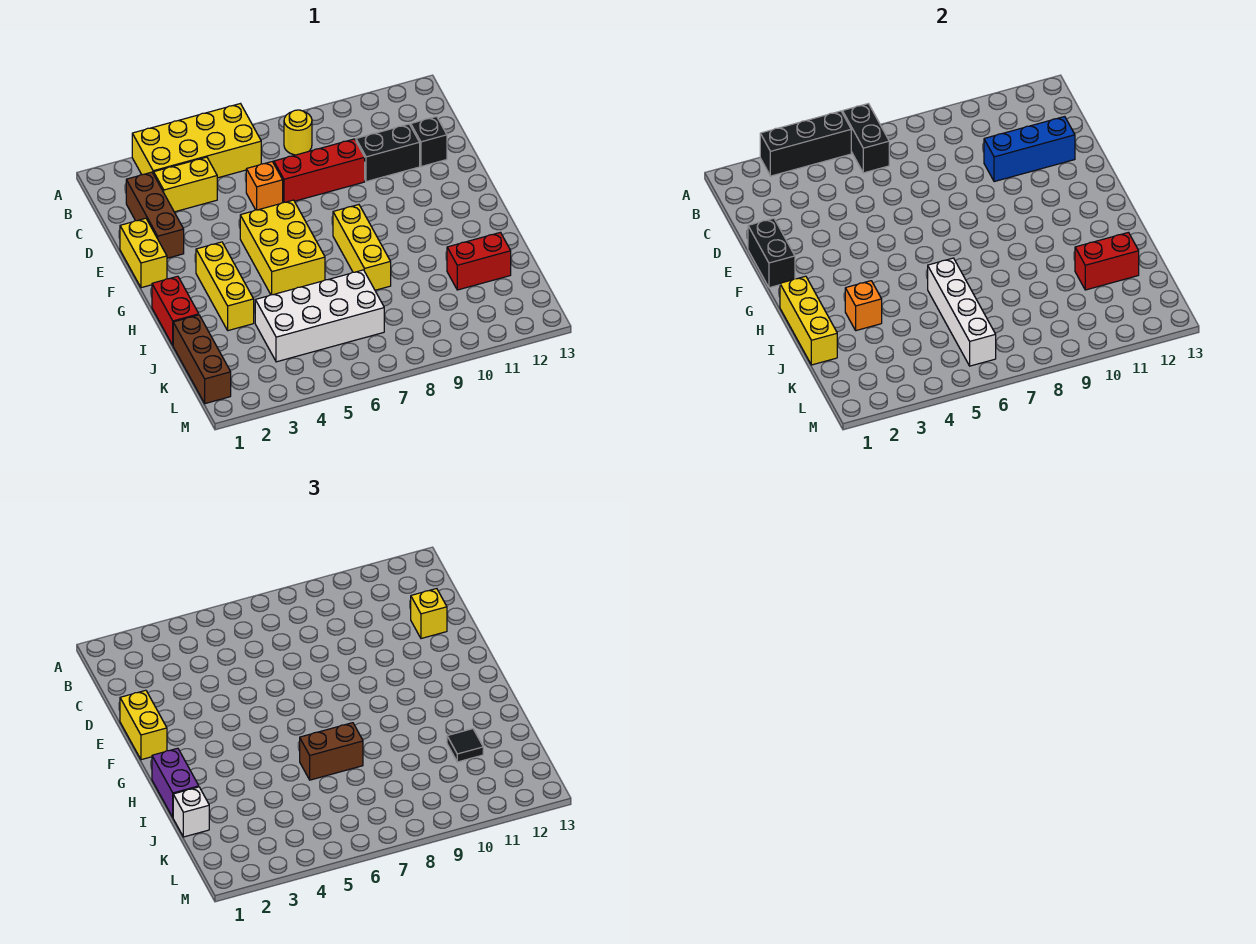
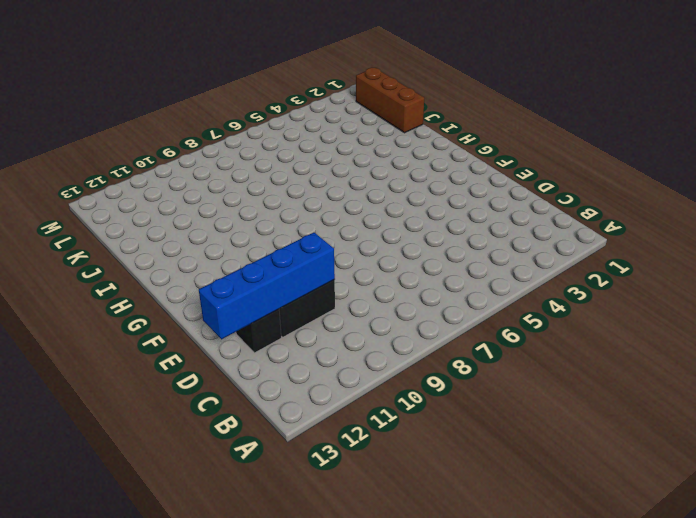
blue brick D10:D13 level 2 -> blue brick D10:D12 level 2
none -> yellow brick A3:B6 level 1
none -> yellow round brick B8 level 1
none -> brown brick C2:E2 level 1
none -> yellow brick C3:C4 level 1

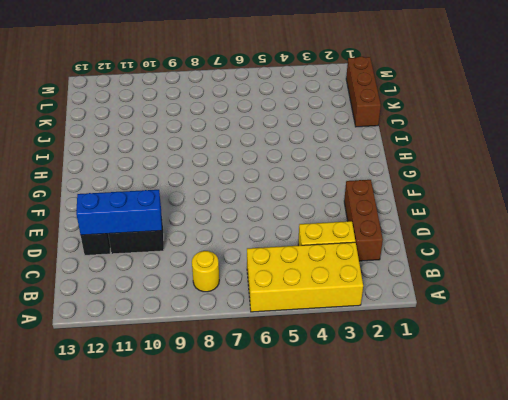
none -> orange brick D6 level 1
none -> red brick D7:D9 level 1
none -> yellow brick E1:F1 level 1
none -> yellow brick F5:H6 level 1

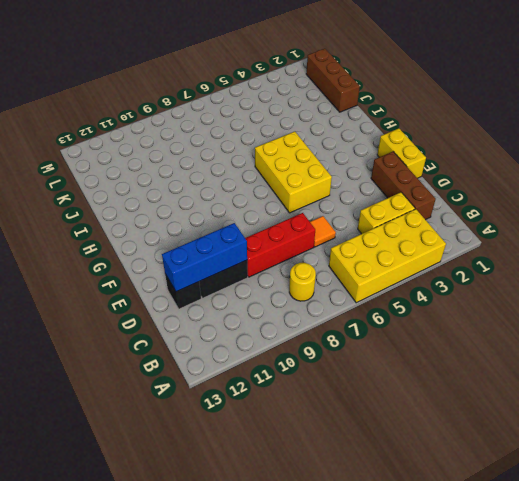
orange tile D6 level 1 -> orange brick D6 level 1
none -> yellow brick G3:I3 level 1
none -> yellow brick G8:I8 level 1
none -> red brick H1:I1 level 1
none -> white brick J4:K7 level 1

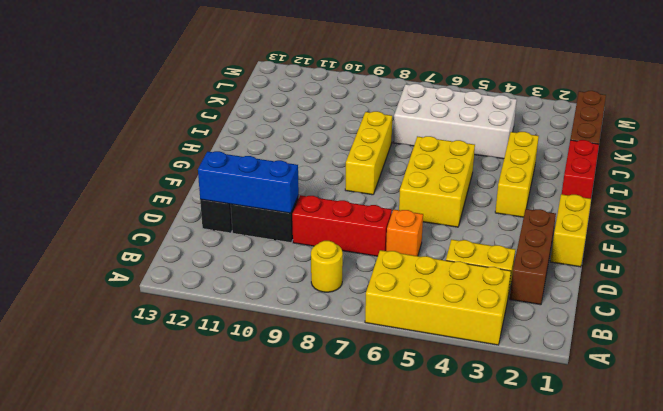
none -> red brick J11:J12 level 1
none -> black brick A3:A5 level 2
none -> black brick A6:B6 level 2
none -> black brick E1:F1 level 2

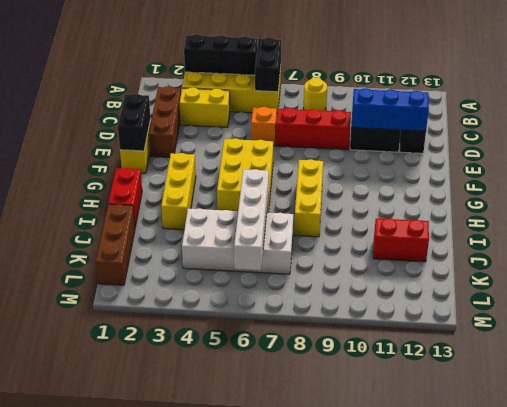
none -> yellow brick H1:J1 level 2
none -> orange brick I3 level 2
none -> red brick J11:J12 level 2
none -> yellow brick D12 level 3

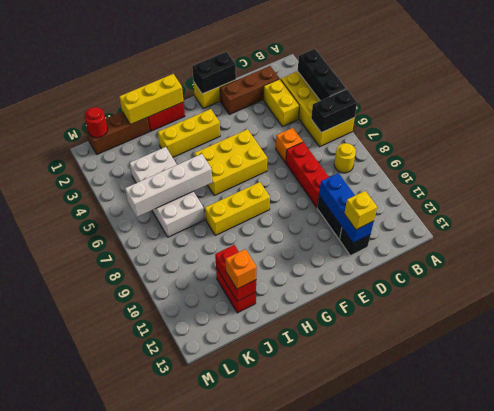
orange brick J12 level 3 -> orange brick I3 level 2
red round brick L1 level 2 -> none
none -> yellow brick E1:F1 level 3
none -> purple brick H1:I1 level 3
none -> brown brick I6:I7 level 3
none -> white brick J1 level 3

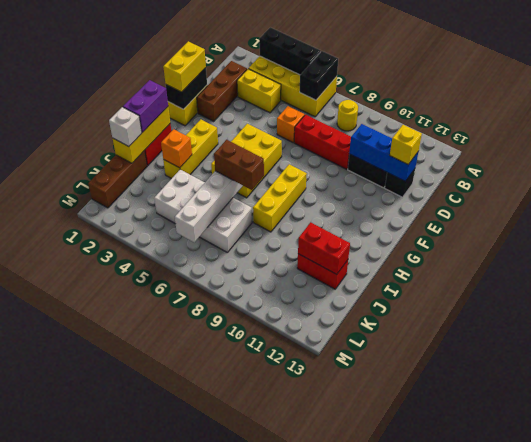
none -> black tile J11 level 3

